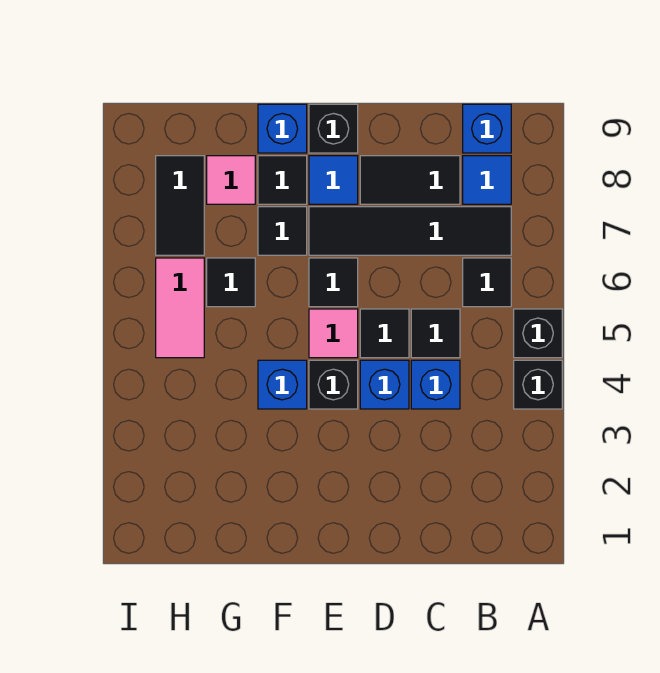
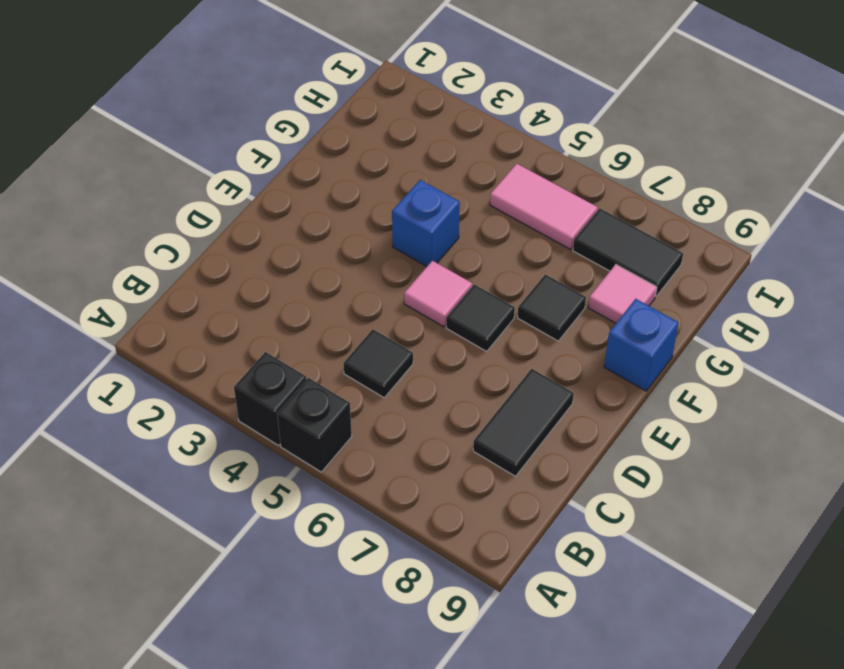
none -> black tile B6 level 1
none -> black tile B7:E7 level 1
none -> blue tile B8 level 1

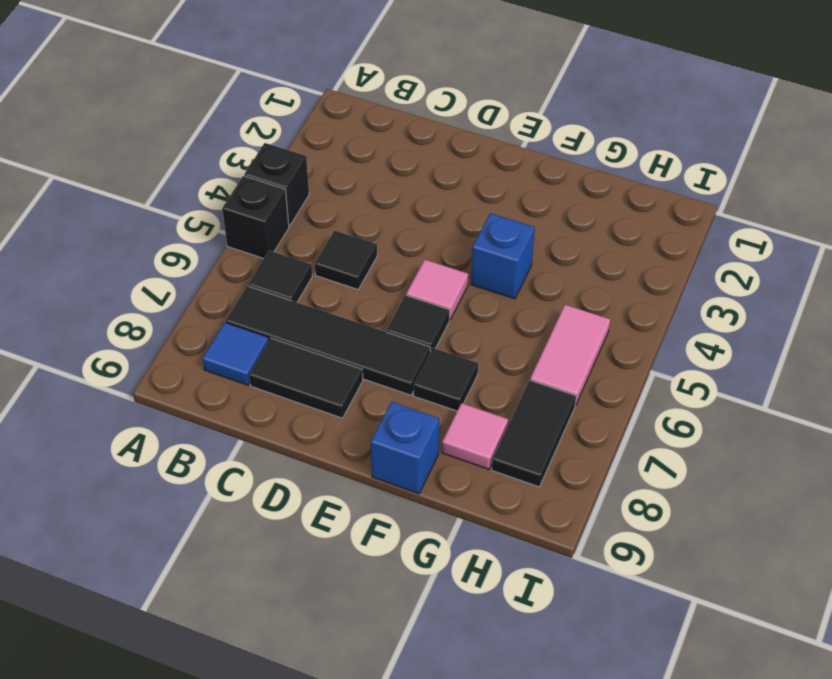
none -> blue brick B9 level 1
none -> blue brick C4 level 1
none -> blue brick D4 level 1

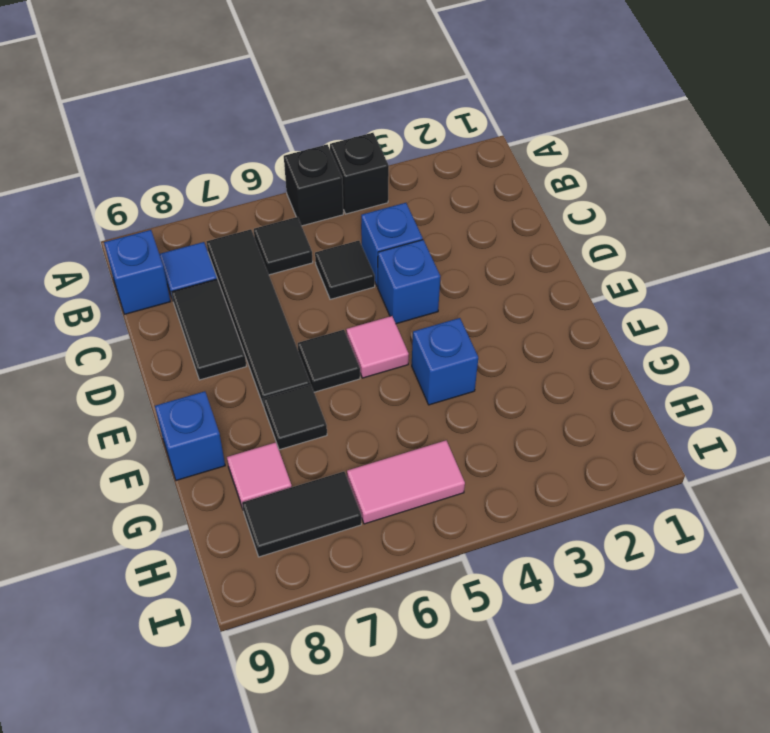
none -> black tile D5 level 1
none -> black brick E4 level 1
none -> blue tile E8 level 1

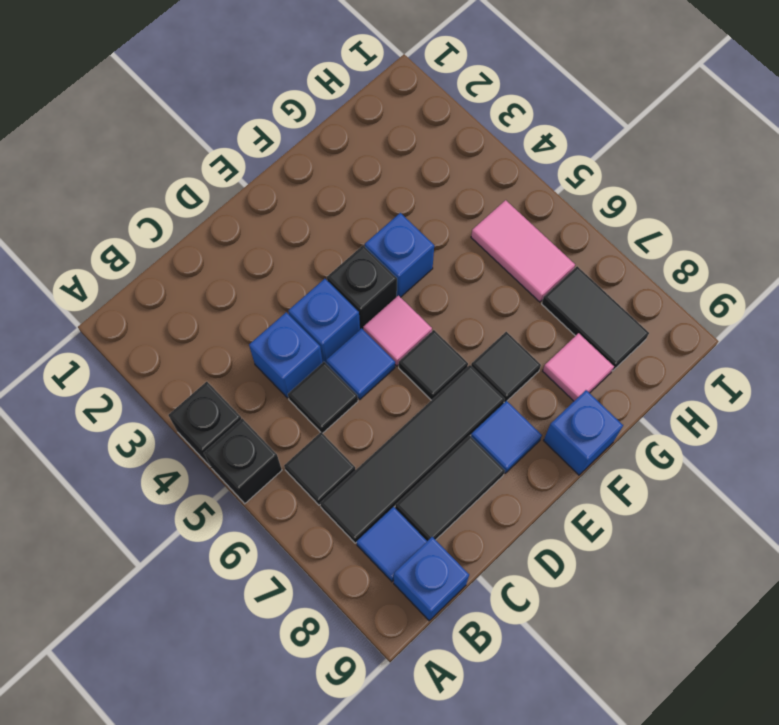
blue tile D5 level 1 -> black tile D5 level 1
none -> black brick E9 level 1
none -> black tile F8 level 1
none -> black tile G6 level 1

